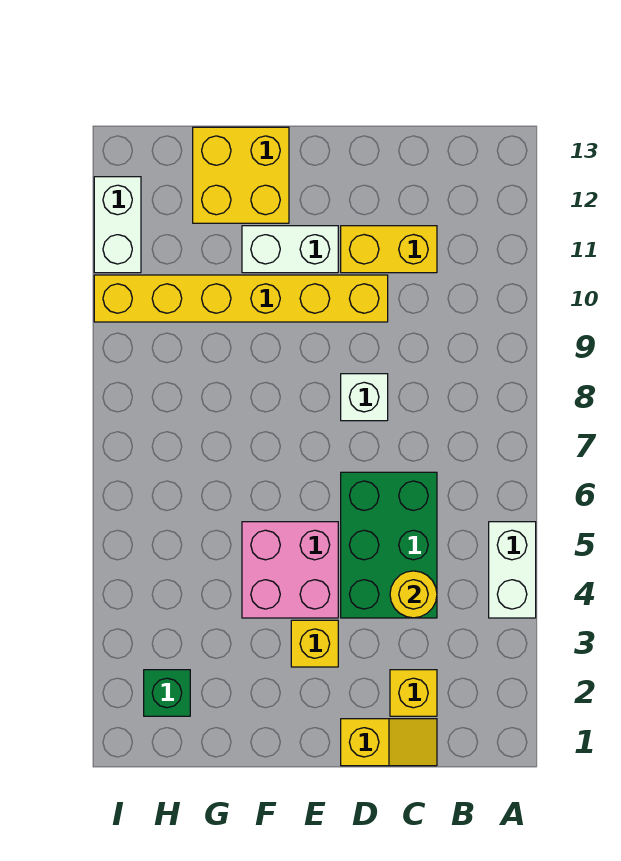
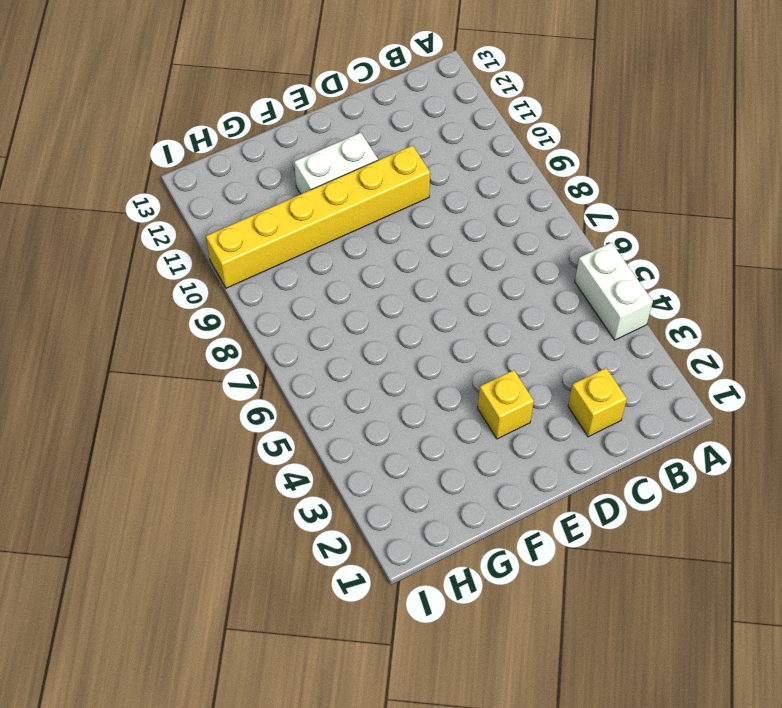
none -> yellow slope C1:D1 level 1 top D
none -> green brick C4:D6 level 1
none -> yellow brick C11:D11 level 1

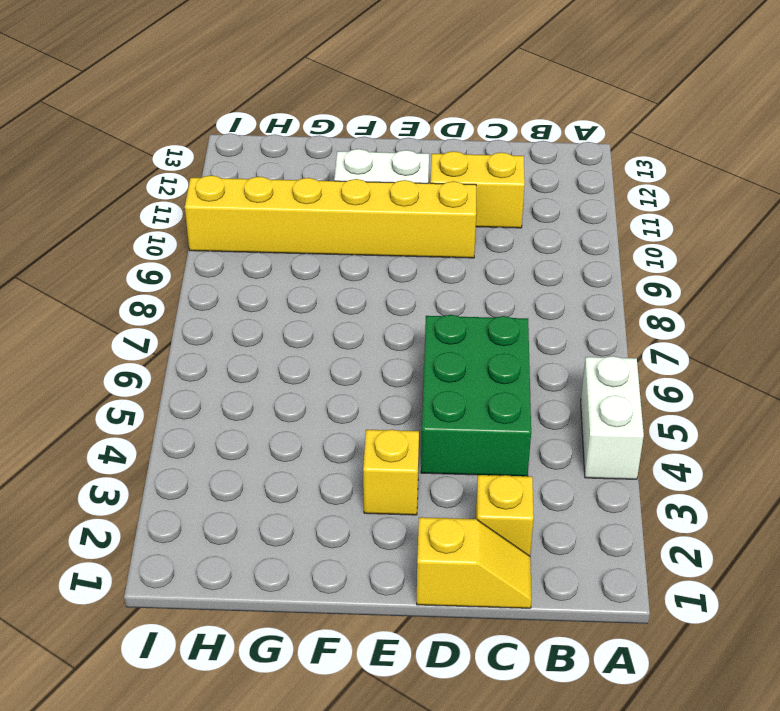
none -> white brick D8 level 1
none -> pink brick E4:F5 level 1
none -> yellow brick F12:G13 level 1

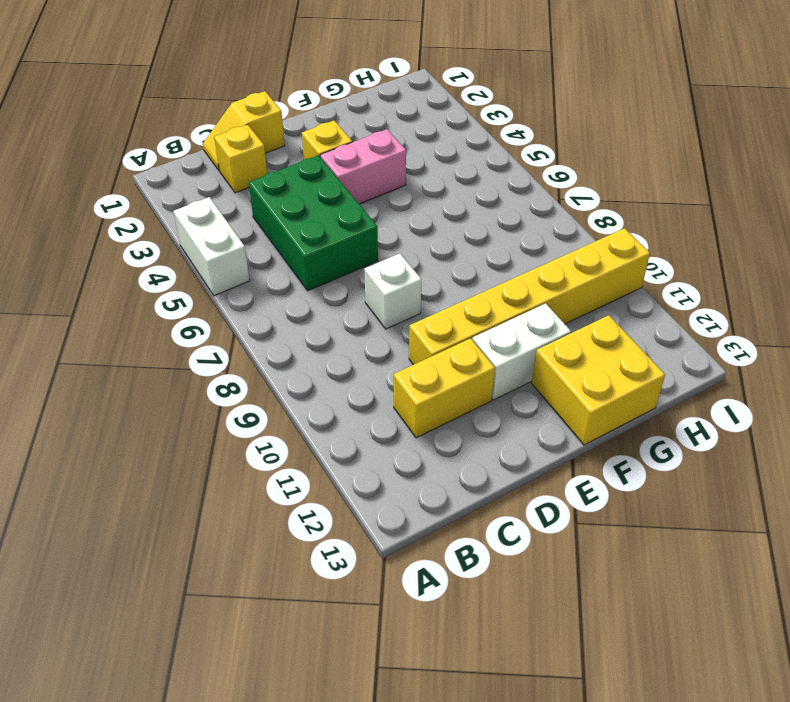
pink brick E4:F4 level 1 -> pink brick E4:F5 level 1
none -> green brick H2 level 1
none -> white brick I11:I12 level 1
none -> yellow round brick C4 level 2

